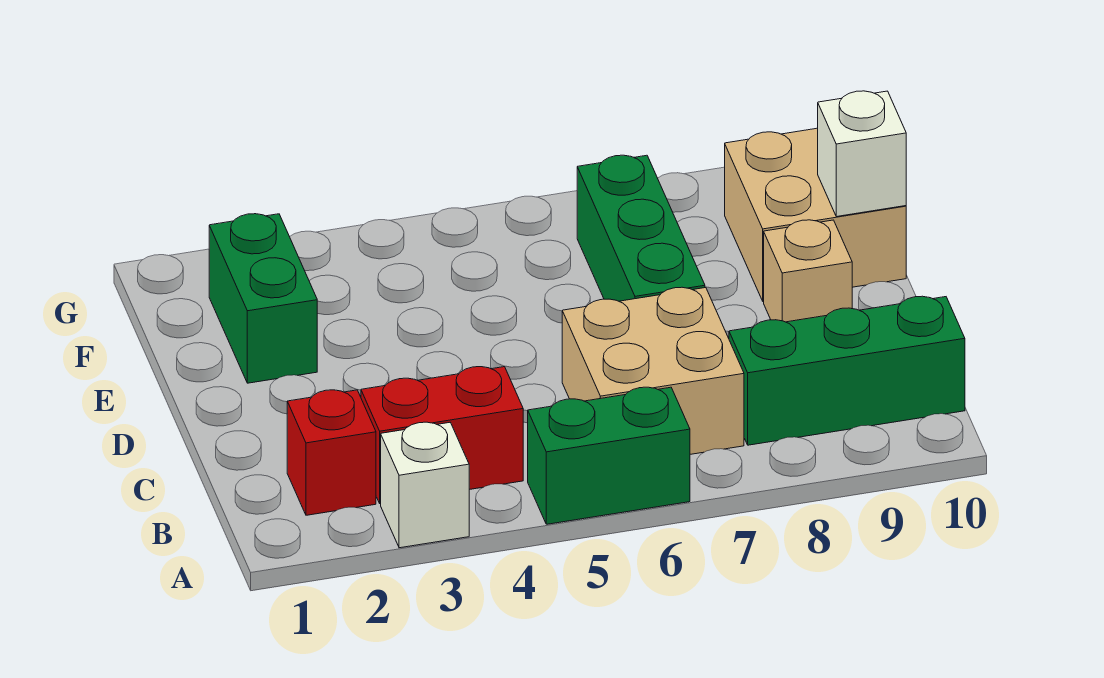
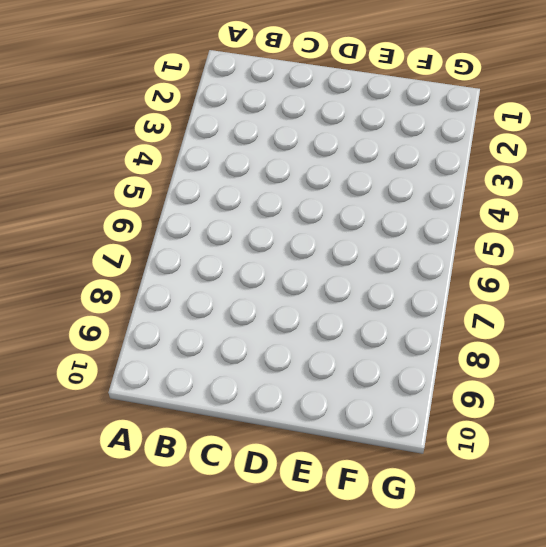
none -> white brick A3 level 1
none -> green brick A5:A6 level 1

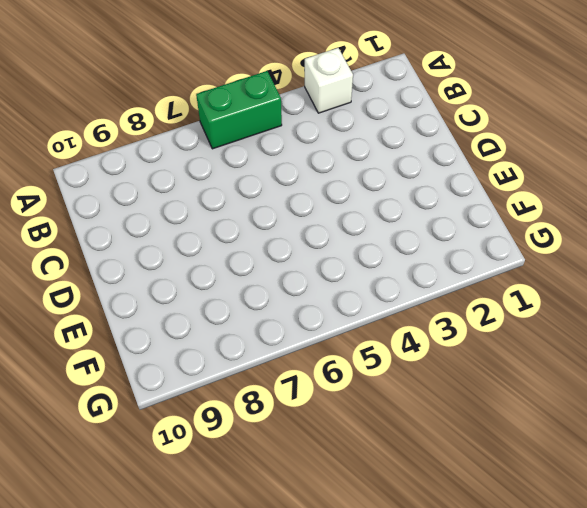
none -> red brick B2 level 1
none -> red brick B3:B4 level 1

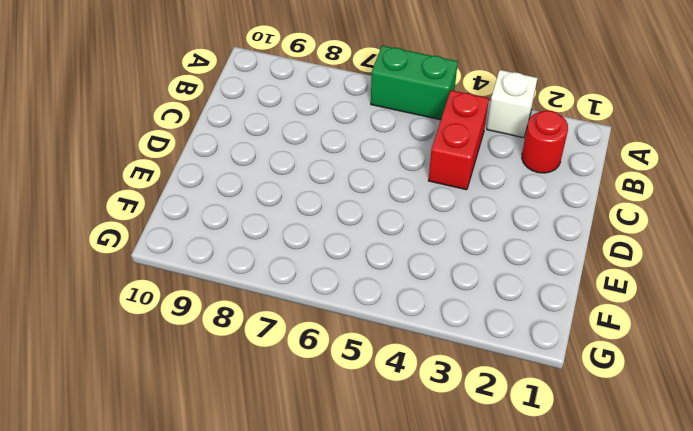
red round brick B2 level 1 -> red brick B2 level 1
red brick B4:C4 level 1 -> red brick B3:B4 level 1
none -> tan brick B6:C7 level 1
none -> green brick B8:B10 level 1

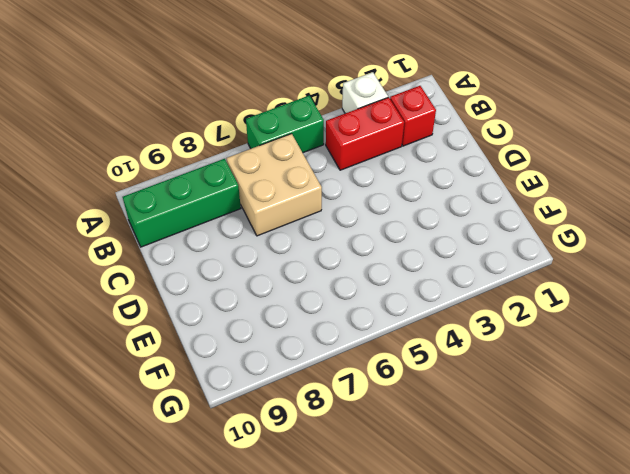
none -> green brick D7:F7 level 1
none -> tan brick D9 level 1

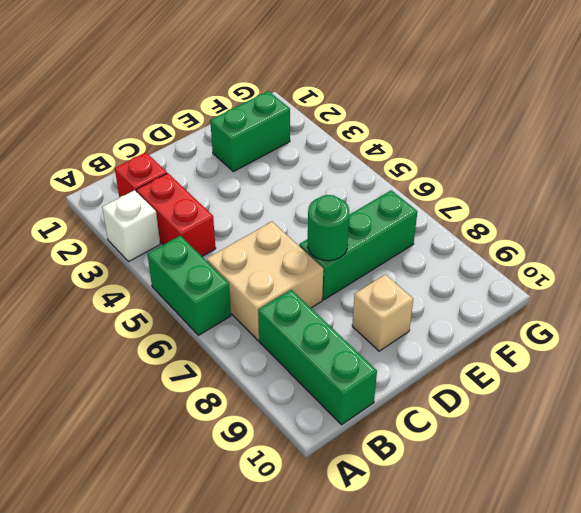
green round brick D7 level 2 -> none
none -> tan brick E9:F10 level 1
none -> white brick E10 level 2

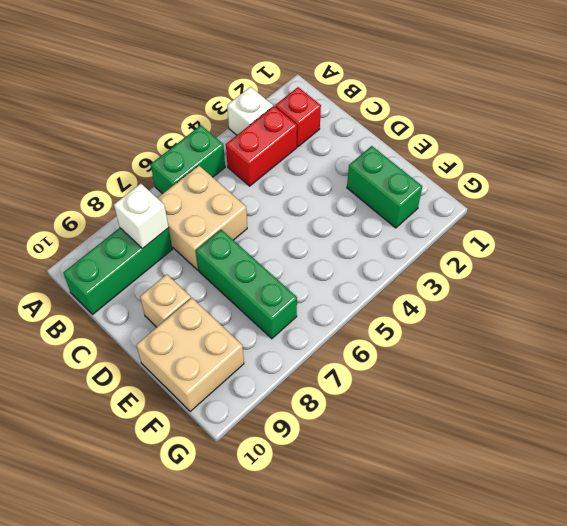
white brick B8 level 2 -> white brick E10 level 2

